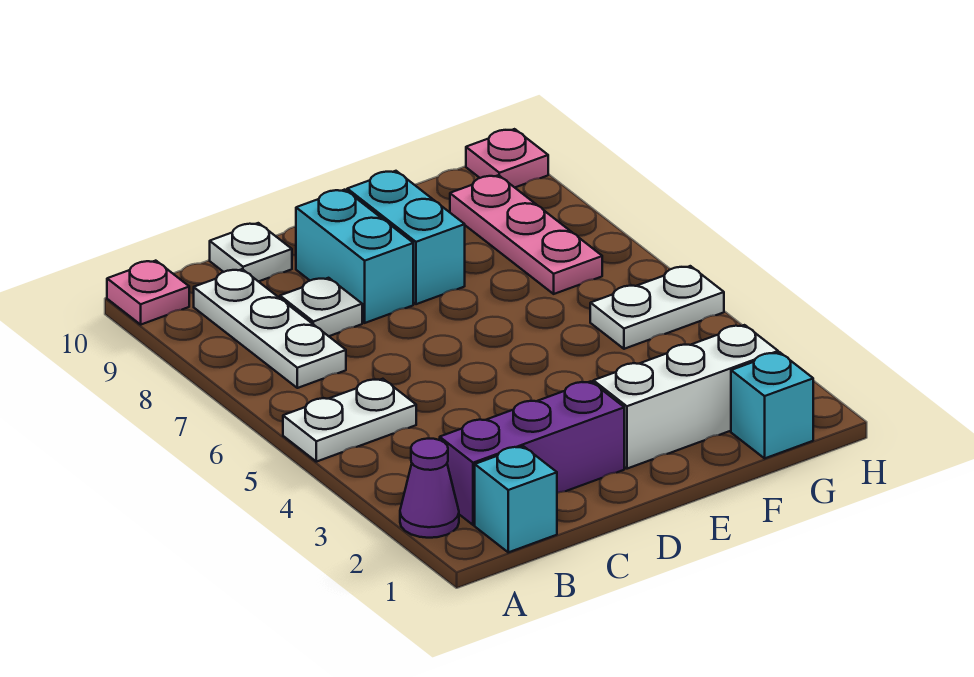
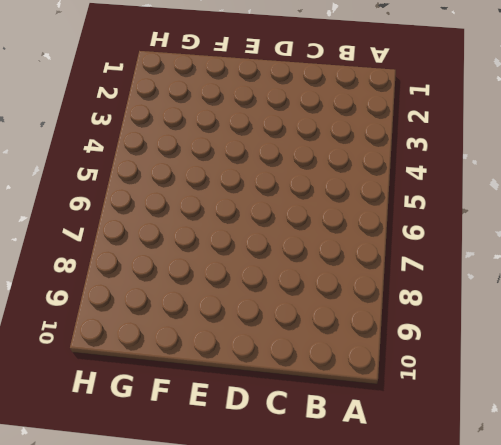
none -> purple cone A2 level 1
none -> white plate A5:B5 level 1
none -> pink plate A10 level 1

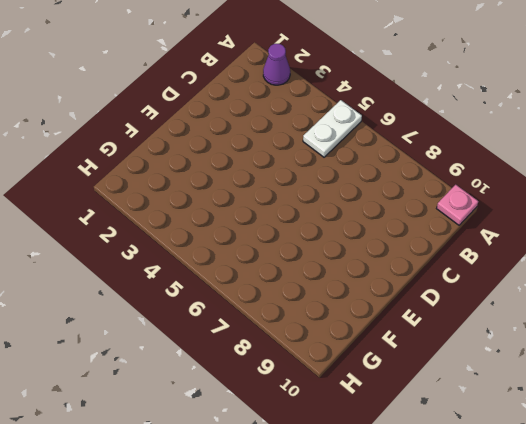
none -> cyan brick B1 level 1
none -> purple brick B2:D2 level 1
none -> white plate B7:B9 level 1

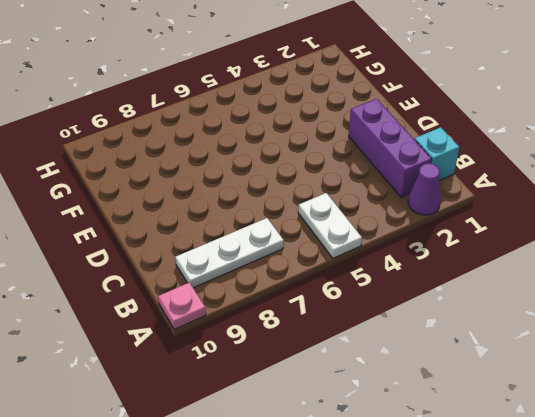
none -> white plate C8 level 1
none -> white plate C10 level 1
none -> cyan brick D8:D9 level 1

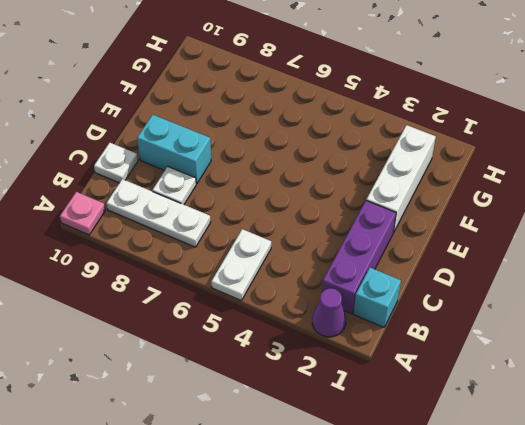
none -> cyan brick E8:E9 level 1
none -> cyan brick G1 level 1
none -> white plate G5:H5 level 1

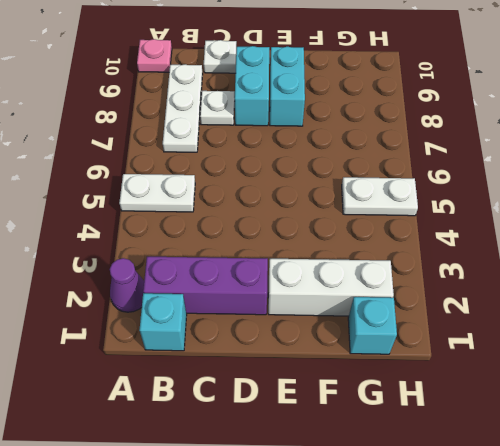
none -> pink plate G7:G9 level 1
none -> pink plate H10 level 1

